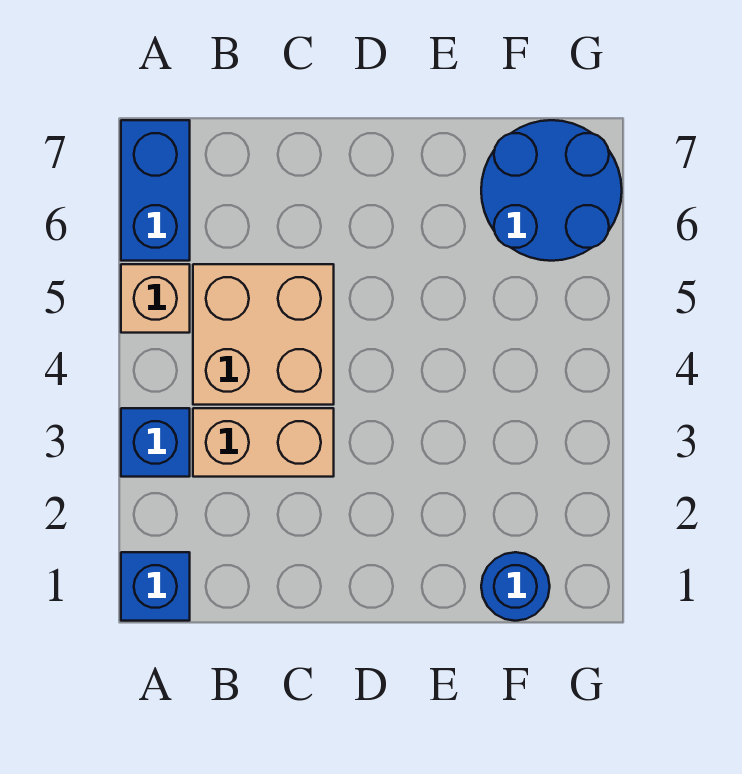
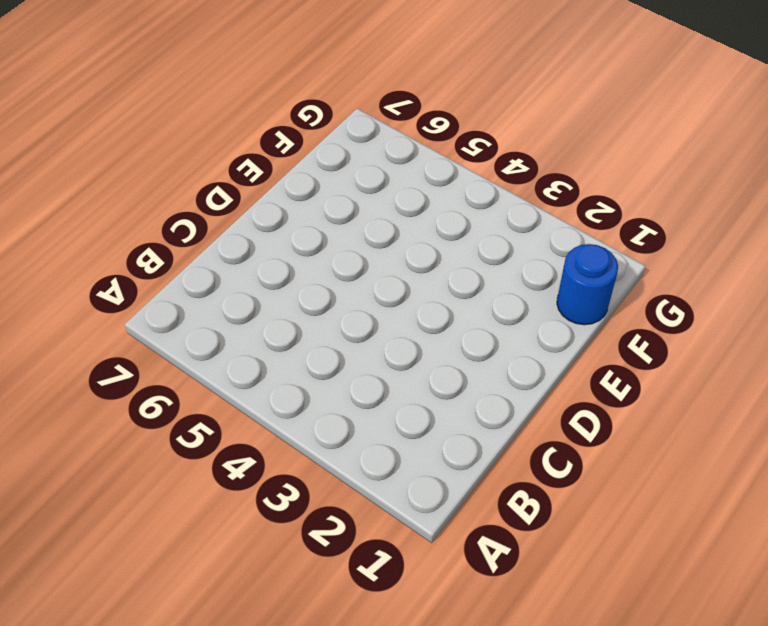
none -> blue brick A1 level 1
none -> blue brick A3 level 1

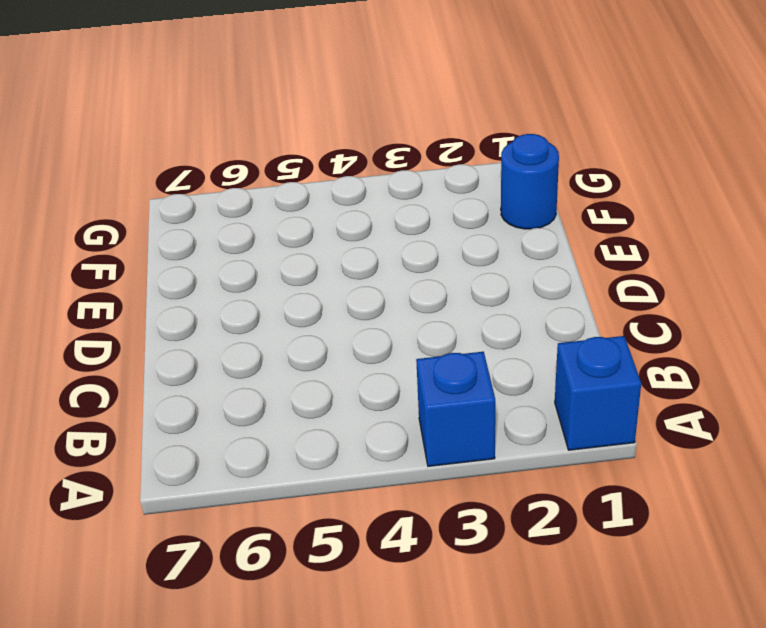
none -> tan brick A5 level 1
none -> blue brick A6:A7 level 1

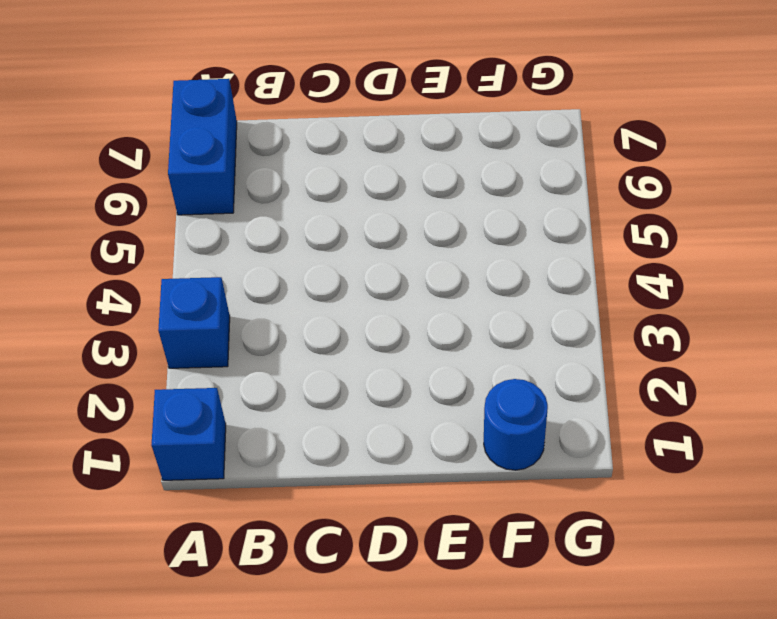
none -> tan brick A5 level 1
none -> tan brick B3:C3 level 1

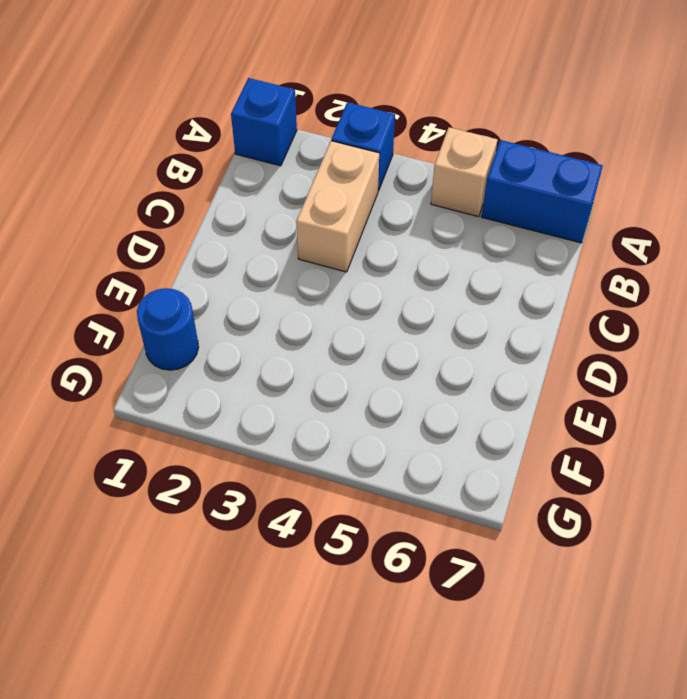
none -> tan brick B4:C5 level 1
none -> blue round brick F6:G7 level 1

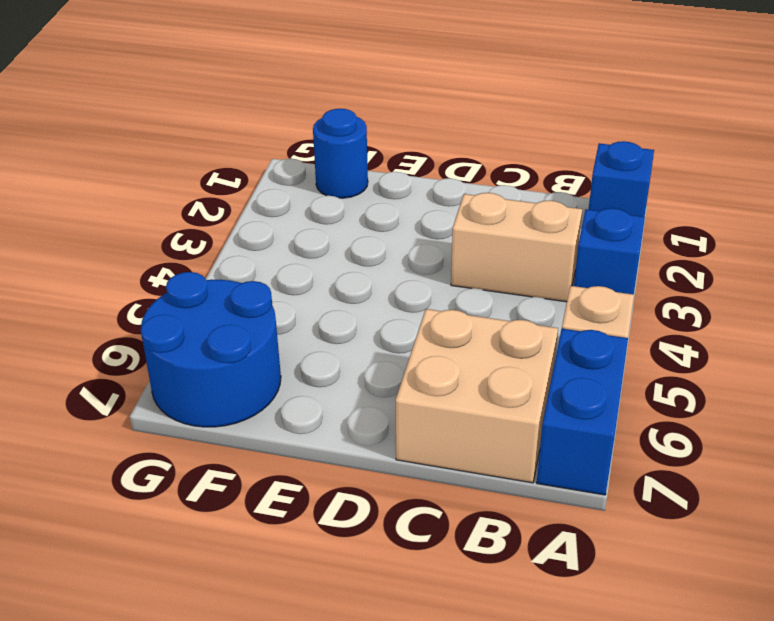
tan brick B6:C7 level 1 -> tan brick B4:C5 level 1

